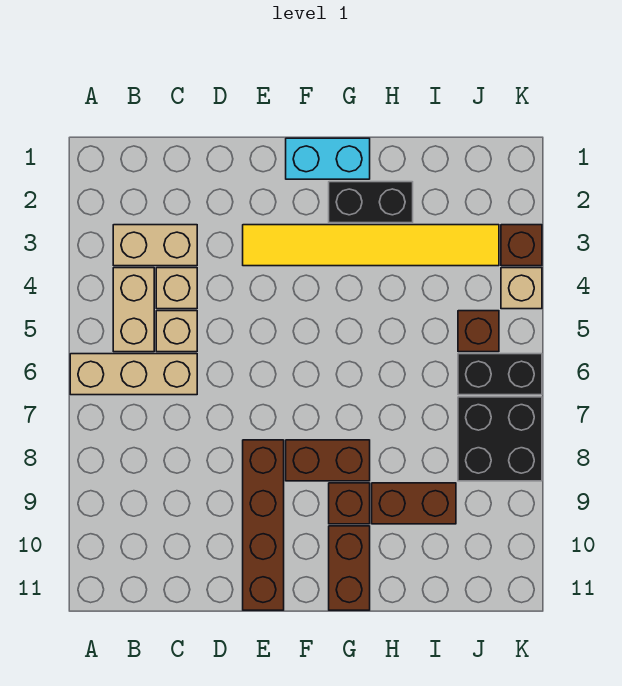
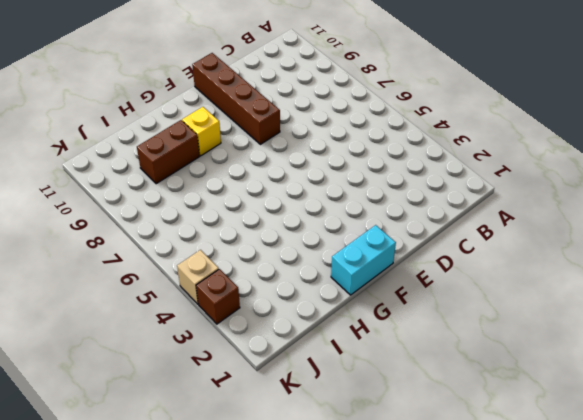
yellow brick G9 level 1 -> brown brick G9 level 1
none -> tan brick A6:C6 level 1
none -> tan brick B3:C3 level 1
none -> tan brick B4:B5 level 1

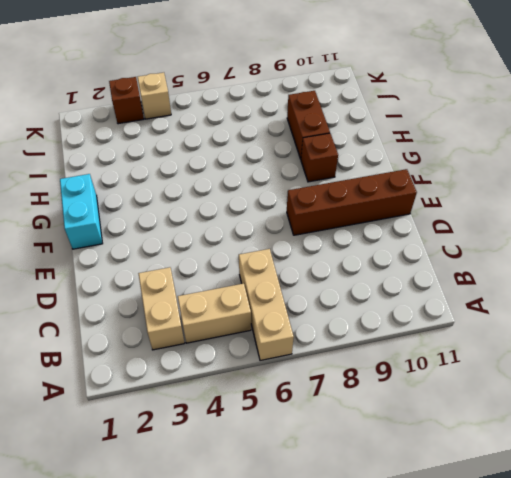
none -> tan brick C4 level 1
none -> tan brick C5 level 1
none -> yellow tile E3:J3 level 1

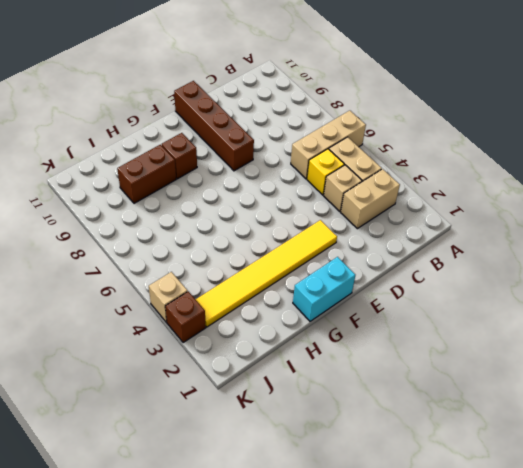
yellow brick C5 level 1 -> tan brick C5 level 1
none -> brown brick F8:G8 level 1
none -> black brick G2:H2 level 1
none -> brown brick G10:G11 level 1

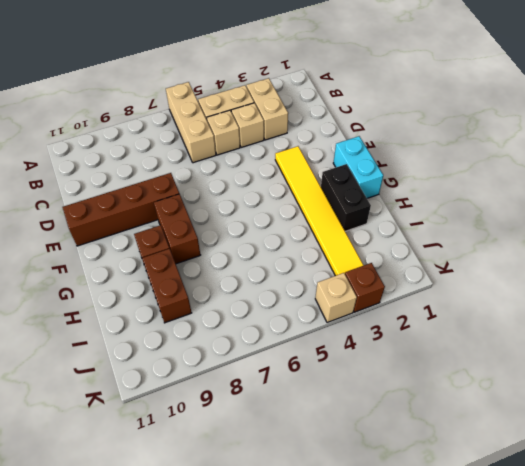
none -> brown brick G10:G11 level 1
none -> brown brick J5 level 1
none -> black brick J6:K6 level 1

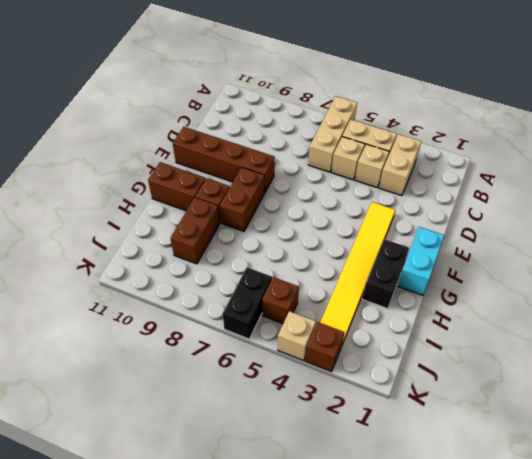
none -> black brick J7:K8 level 1

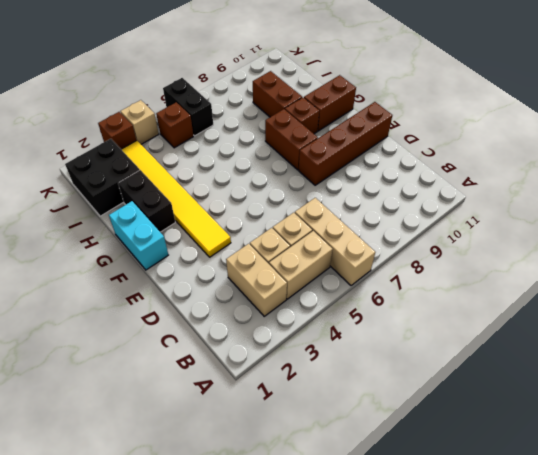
black brick I1:J2 level 1 -> black brick J7:K8 level 1

